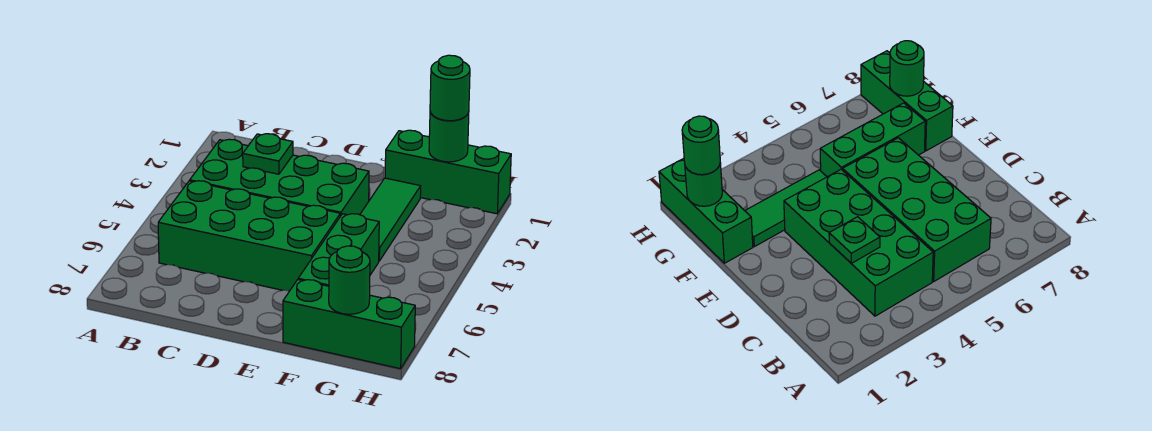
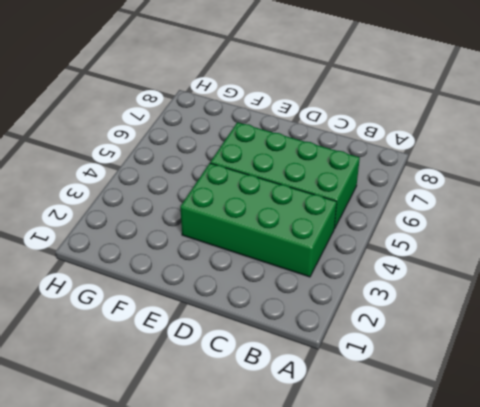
none -> green brick F1:H1 level 1
none -> green tile F2:F4 level 1

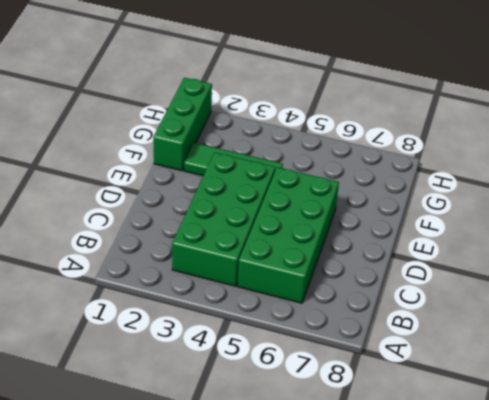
none -> green brick F5:F7 level 1
none -> green brick F8:H8 level 1

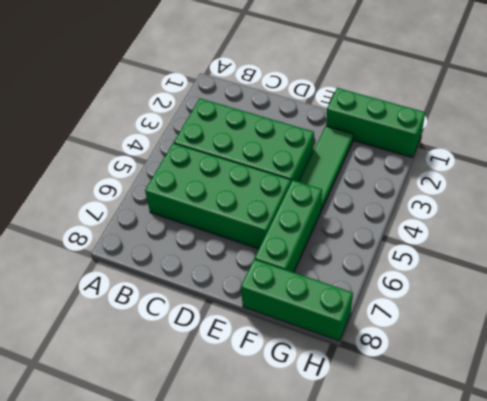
none -> green plate C3 level 2
none -> green round brick G1 level 2

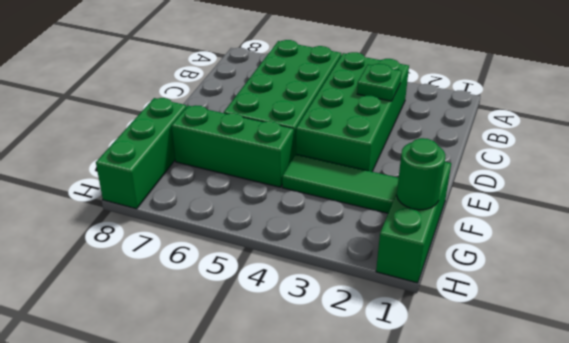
none -> green round brick G8 level 2
none -> green round brick G1 level 3

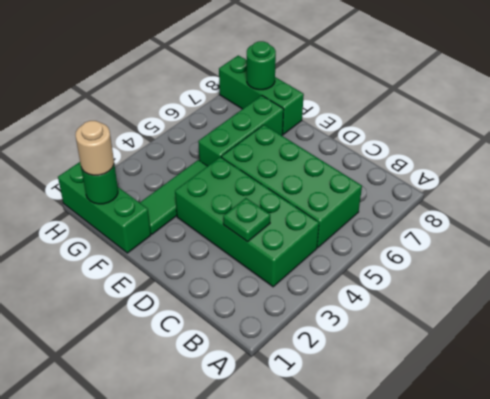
tan round brick G1 level 3 -> green round brick G1 level 3

